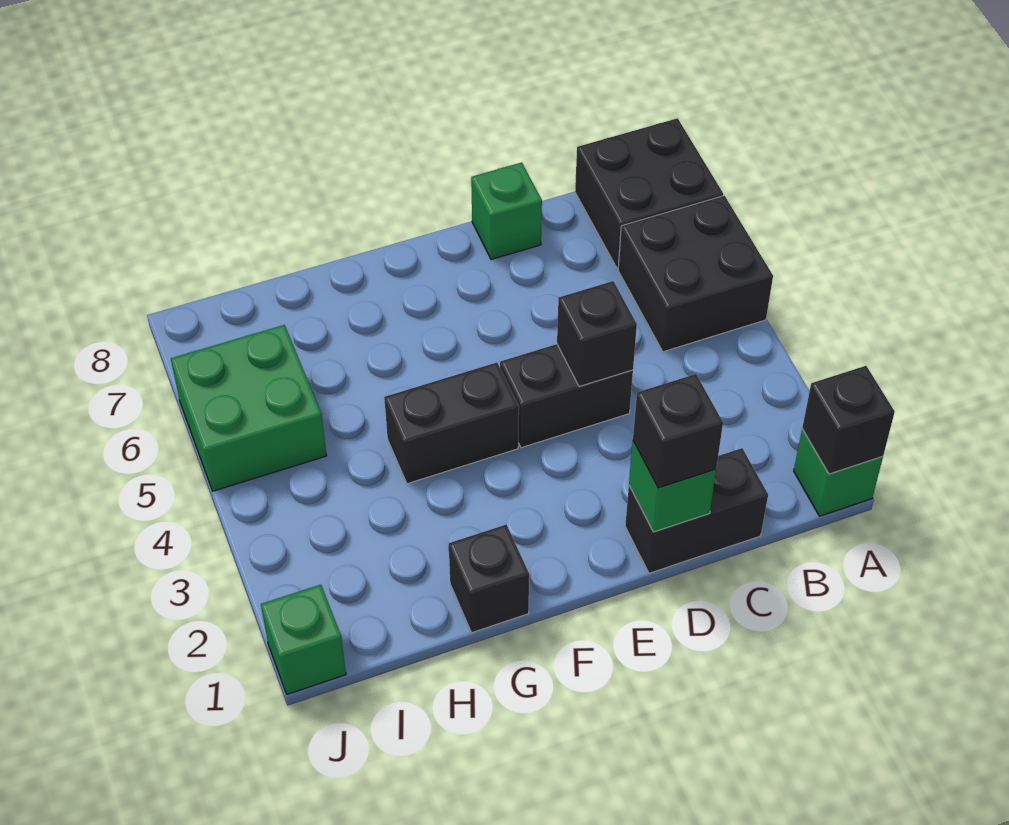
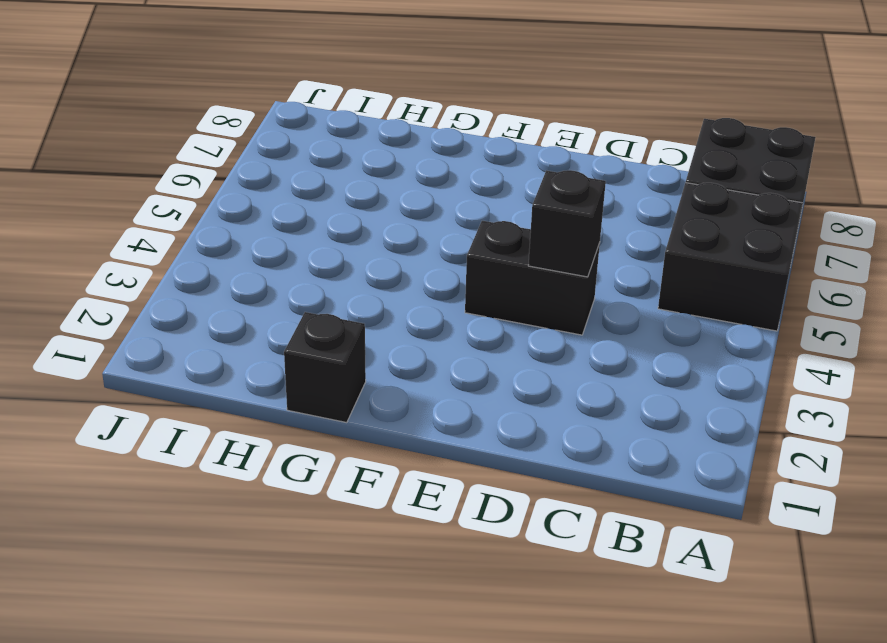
none -> green brick A1 level 1
none -> black brick C1:D1 level 1
none -> green brick D8 level 1

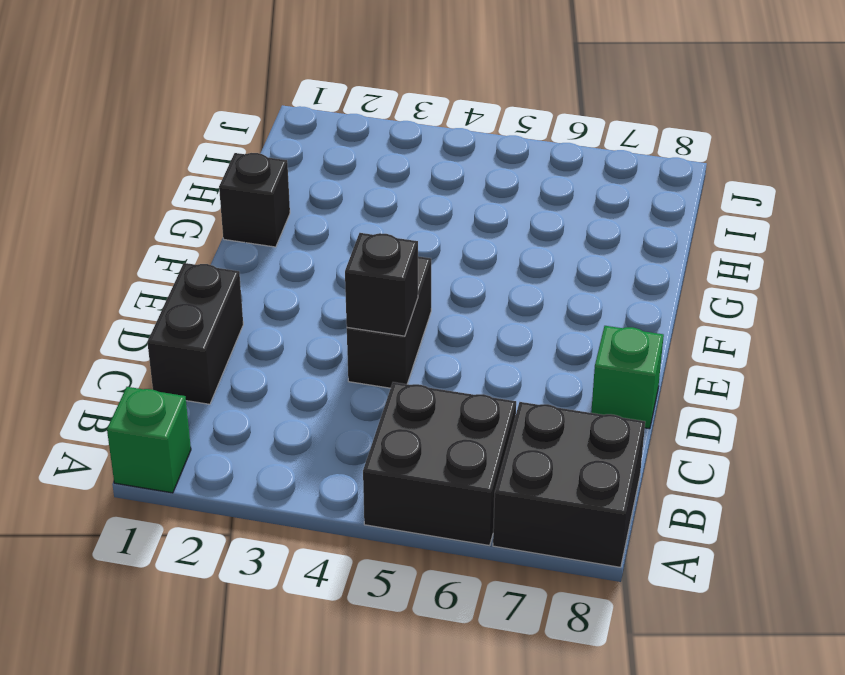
none -> black brick F4:G4 level 1
none -> green brick I5:J6 level 1
none -> green brick J1 level 1

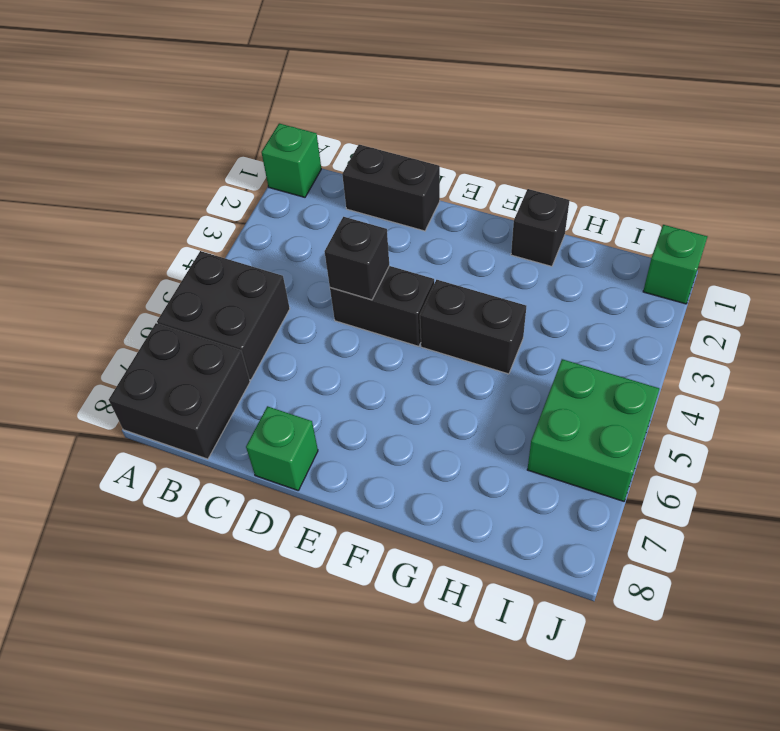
none -> black brick A1 level 2
none -> green brick D1 level 2
none -> black brick D1 level 3

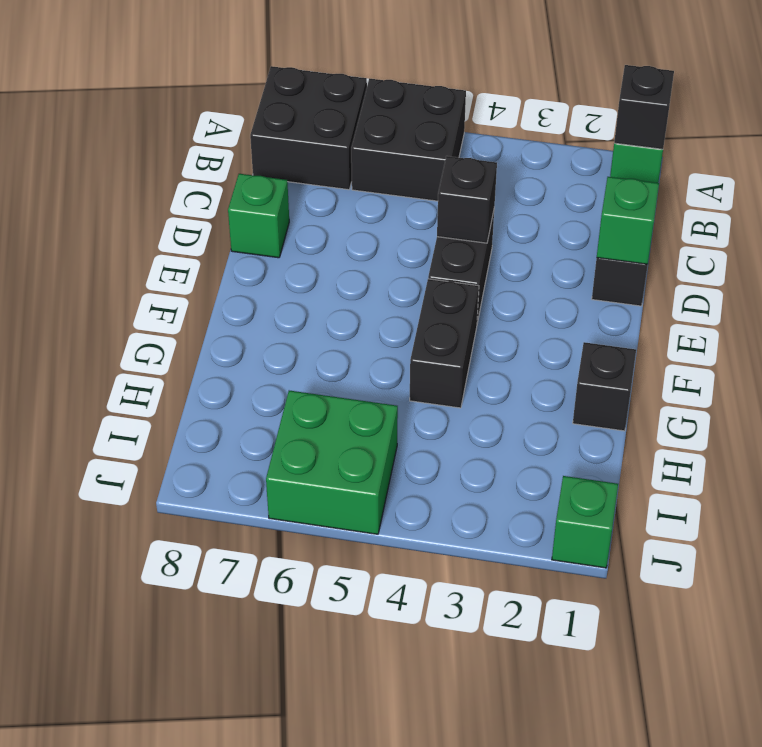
none -> black brick D1 level 3

